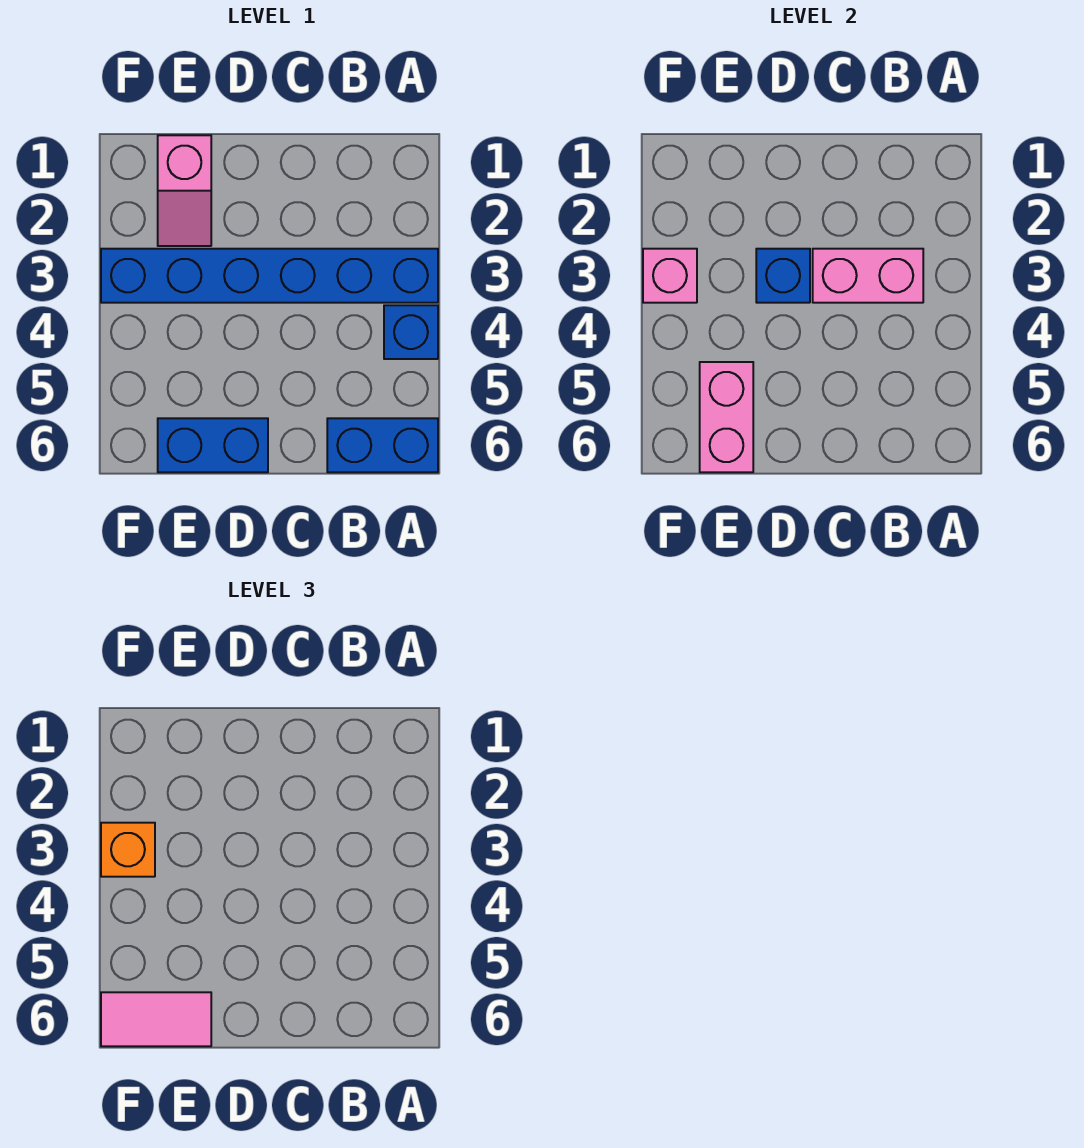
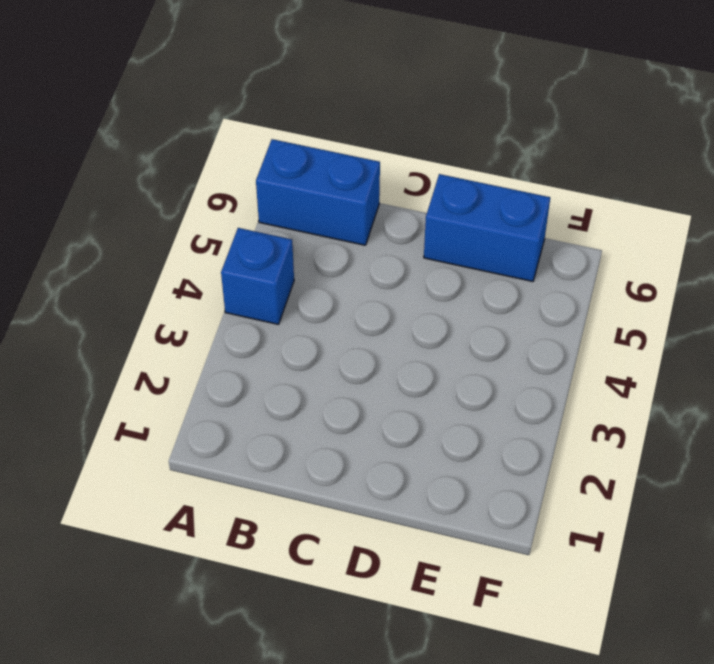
none -> blue brick A3:F3 level 1
none -> pink slope E1:E2 level 1 top 1

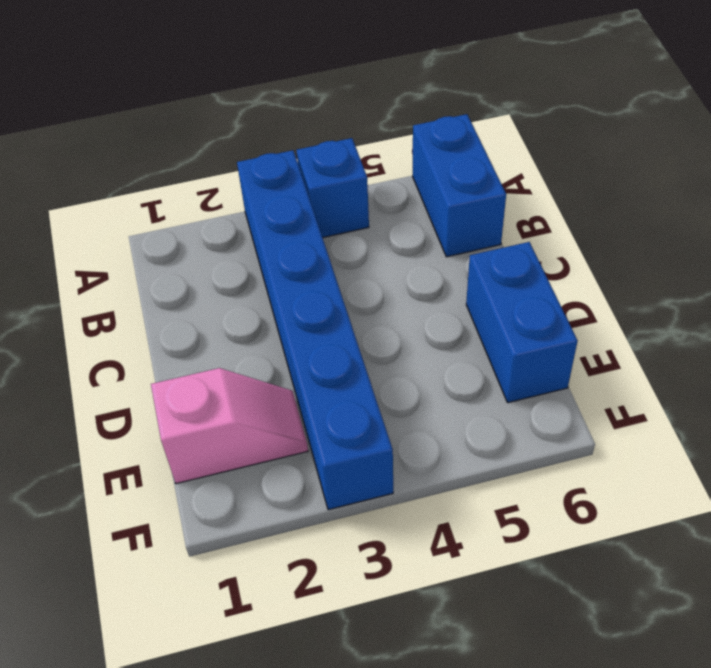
none -> pink brick B3:C3 level 2
none -> blue brick D3 level 2

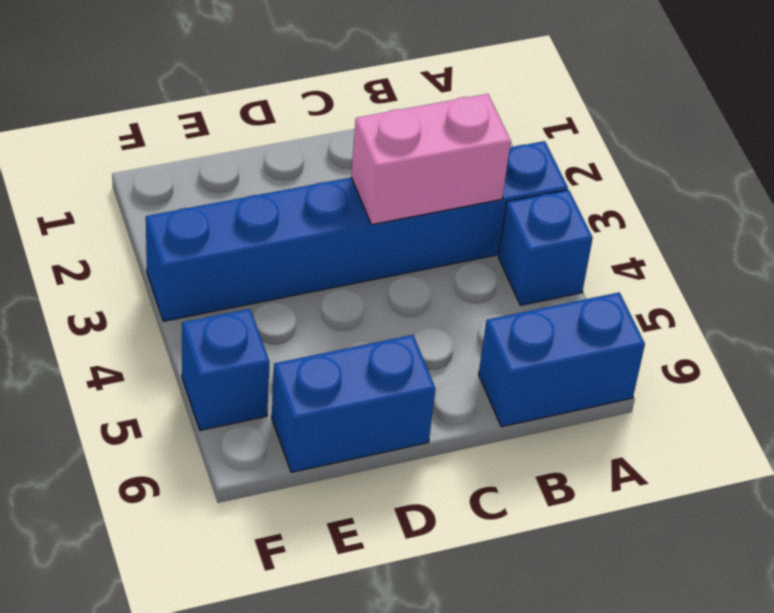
blue brick F5 level 1 -> blue brick D3 level 2
none -> pink slope E1:E2 level 1 top 1
none -> pink brick E5:E6 level 2

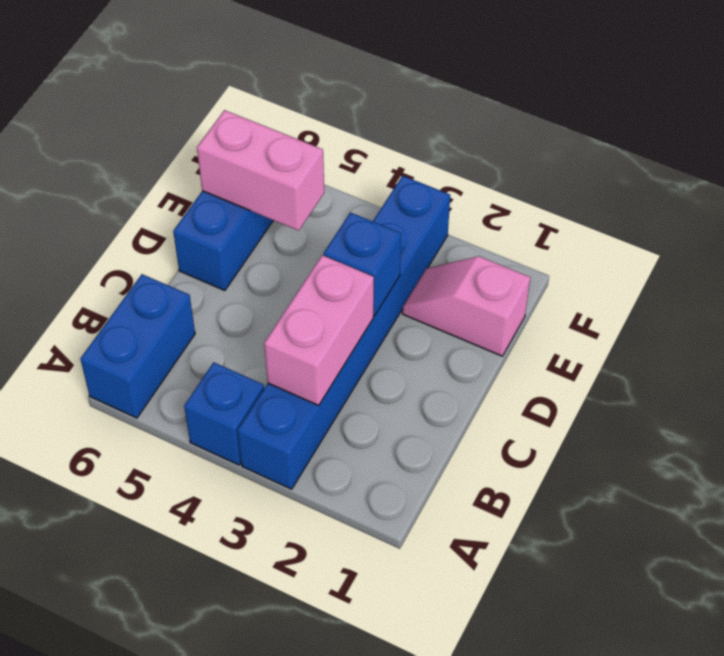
none -> pink brick F3 level 2
none -> pink tile E6:F6 level 3

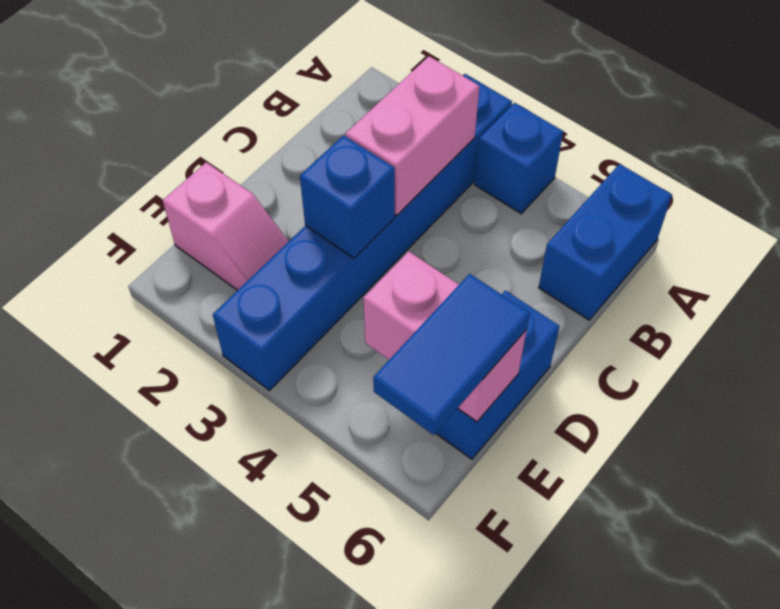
blue tile E6:F6 level 3 -> pink tile E6:F6 level 3
none -> pink brick F3 level 2
none -> orange brick F3 level 3

